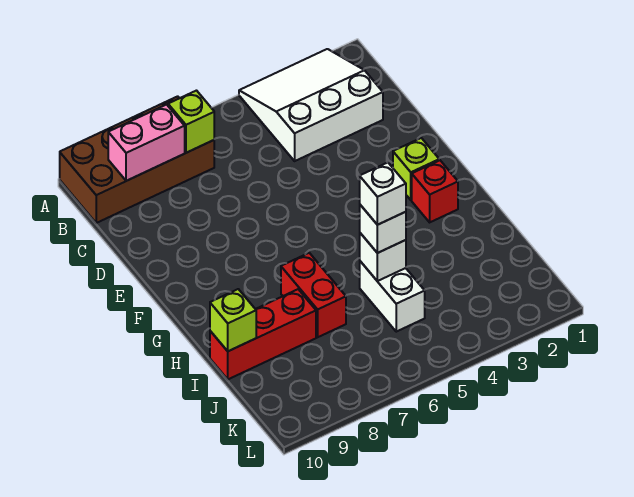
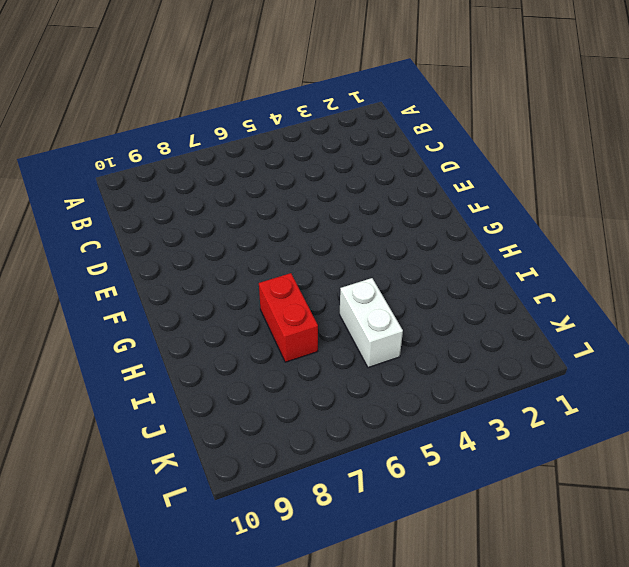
none -> white slope A2:C4 level 1 top C
none -> brown brick A7:B10 level 1
none -> lime brick F2 level 1

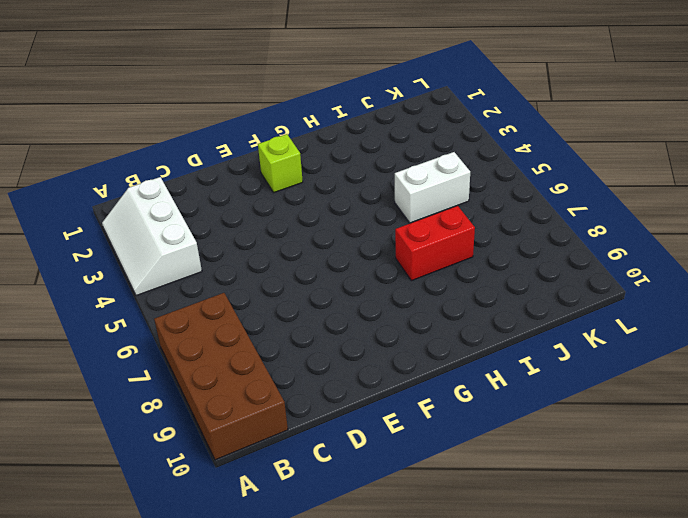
white slope A2:B4 level 1 top B -> white slope A2:C4 level 1 top C
none -> red brick G2 level 1
none -> red brick I8:I10 level 1
none -> lime brick B7 level 2

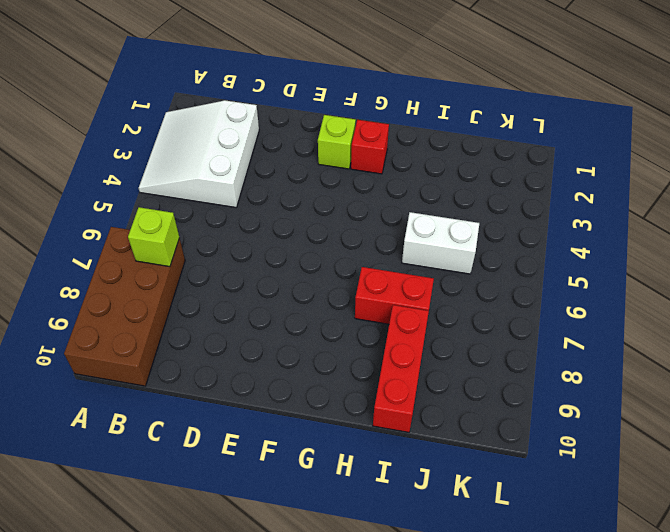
none -> pink brick B8:B9 level 2
none -> white brick I5 level 2
none -> lime brick I10 level 2

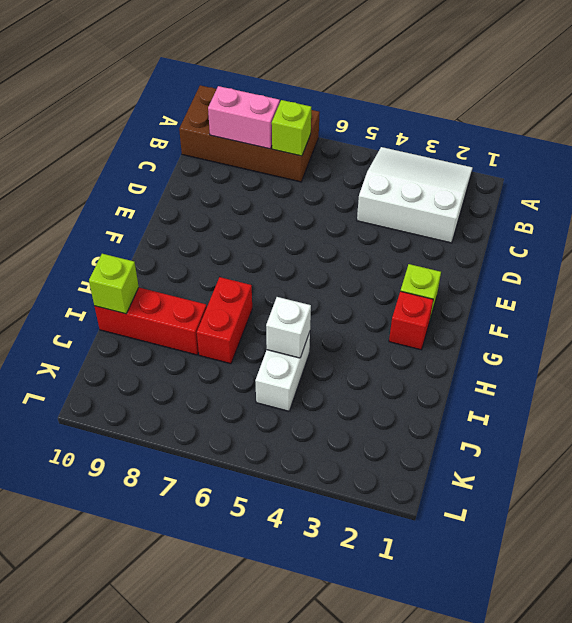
none -> white brick I5 level 3
none -> white brick I5 level 4

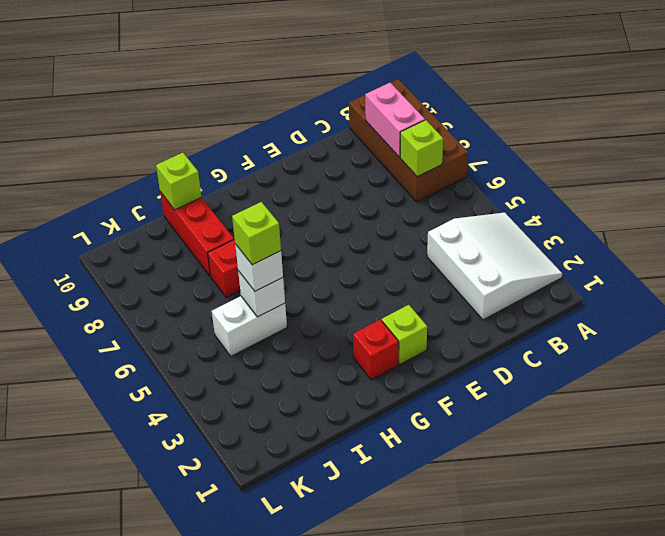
lime brick I5 level 4 -> white brick I5 level 4

